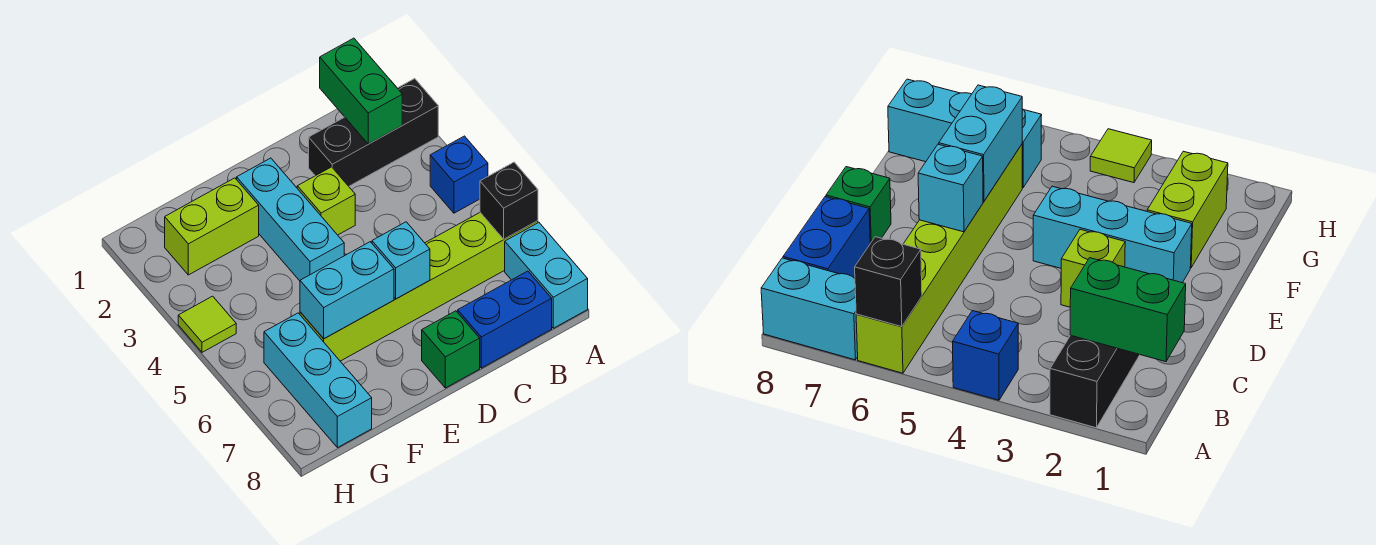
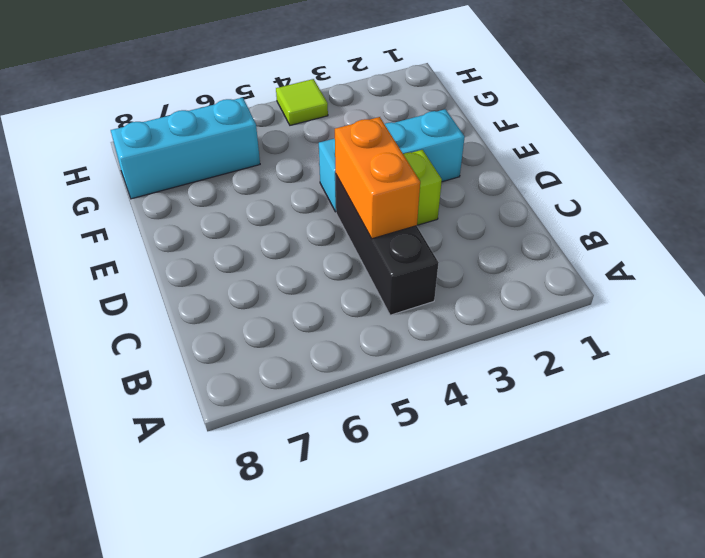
black brick B4:D4 level 1 -> black brick A2:C2 level 1
orange brick C4:D4 level 2 -> none
none -> blue brick A4 level 1
none -> lime brick A6:F6 level 1
none -> cyan brick A7:A8 level 1

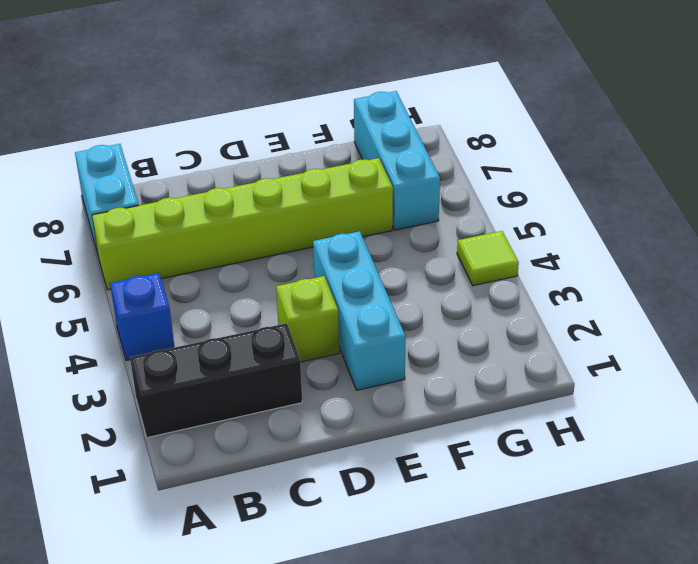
none -> blue brick B8:C8 level 1
none -> green brick D8 level 1
none -> lime brick F2:G2 level 1

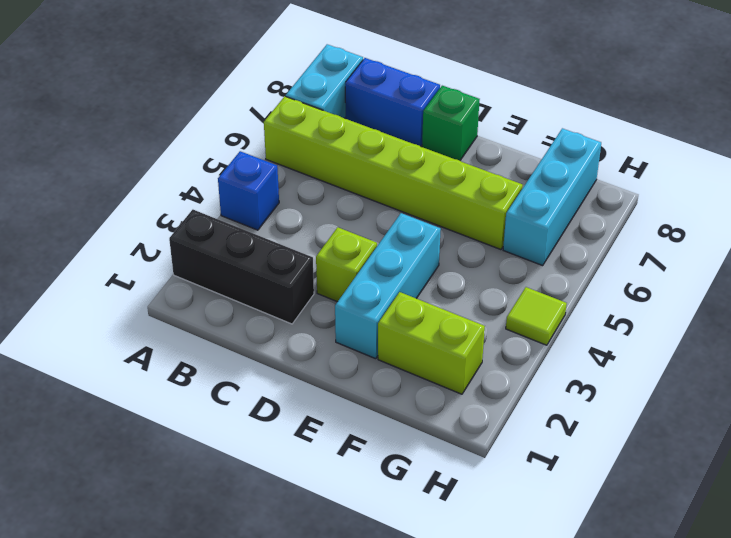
none -> black brick A6 level 2
none -> green brick B1:B2 level 2
none -> cyan brick D6 level 2

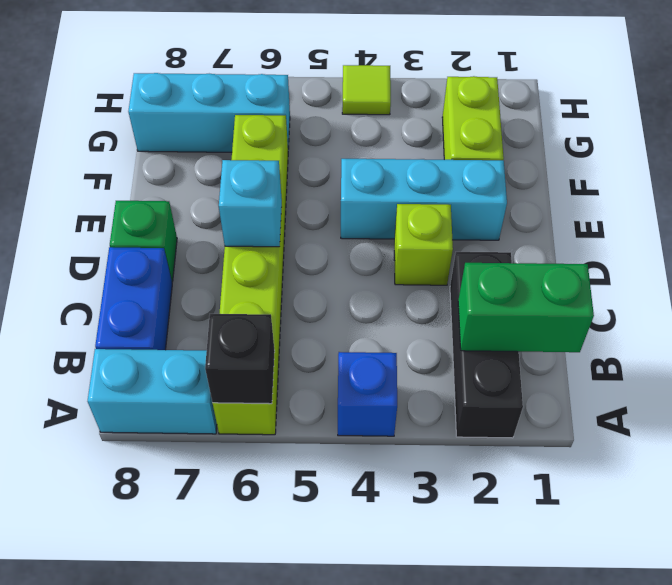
none -> cyan brick E6:F6 level 2

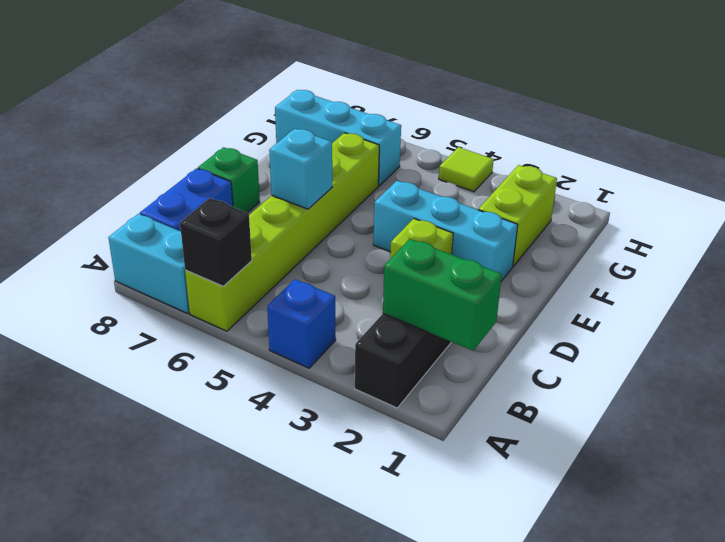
none -> cyan brick E6:F6 level 2

